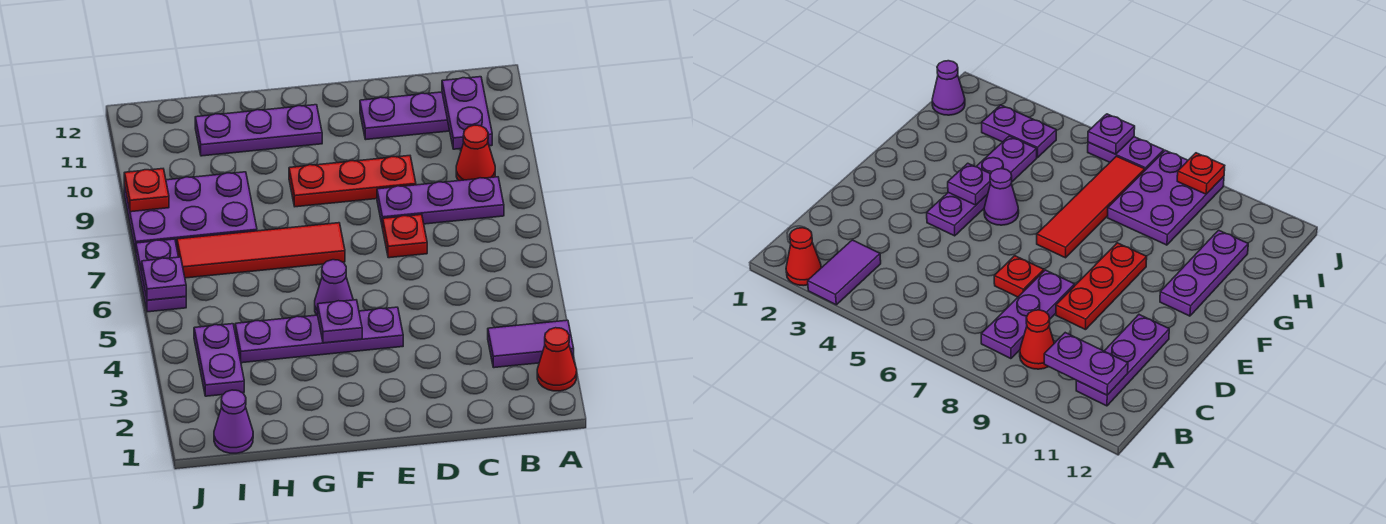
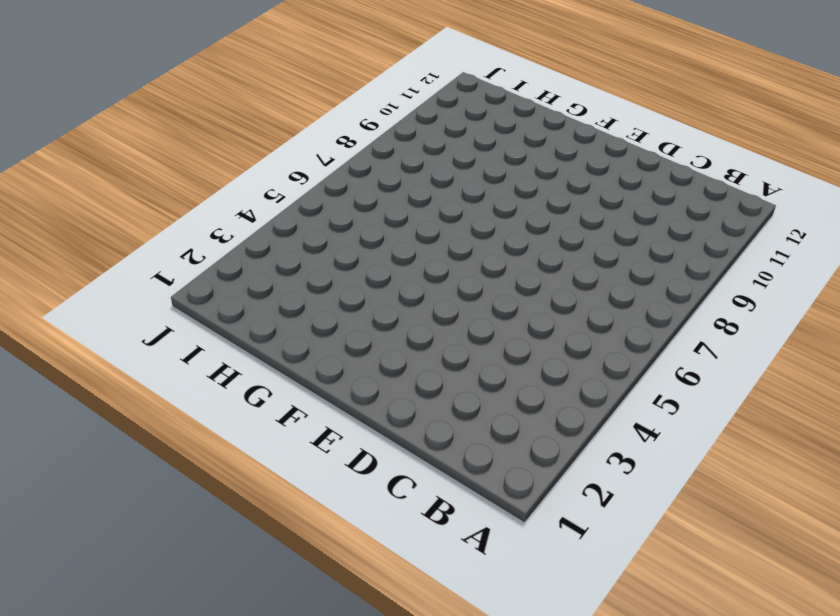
none -> red cone A2 level 1
none -> purple tile A3:B3 level 1
none -> purple plate B8:D8 level 1

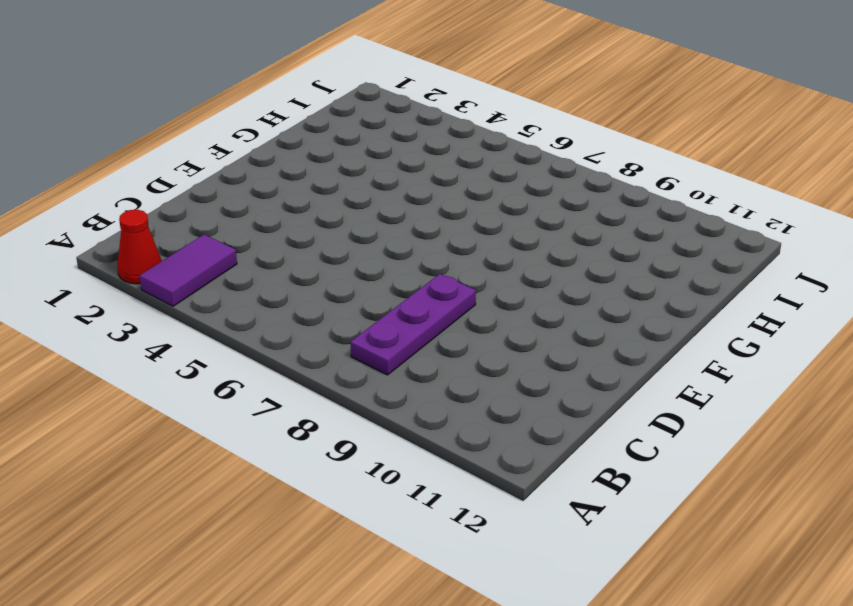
none -> red cone B9 level 1
none -> purple plate B11:D11 level 1
none -> red plate D7 level 1

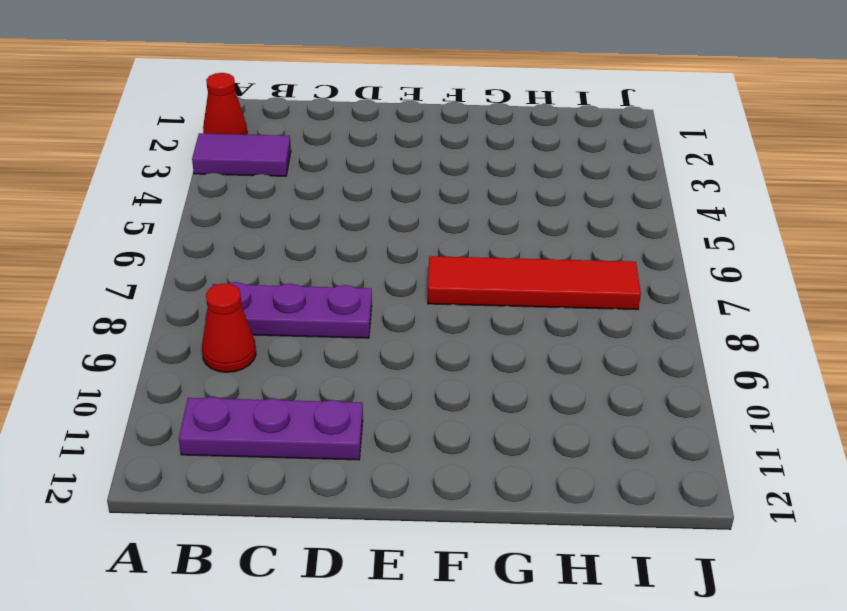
none -> red plate D7 level 1
none -> red plate D9:F9 level 1
none -> purple plate E4:H4 level 1

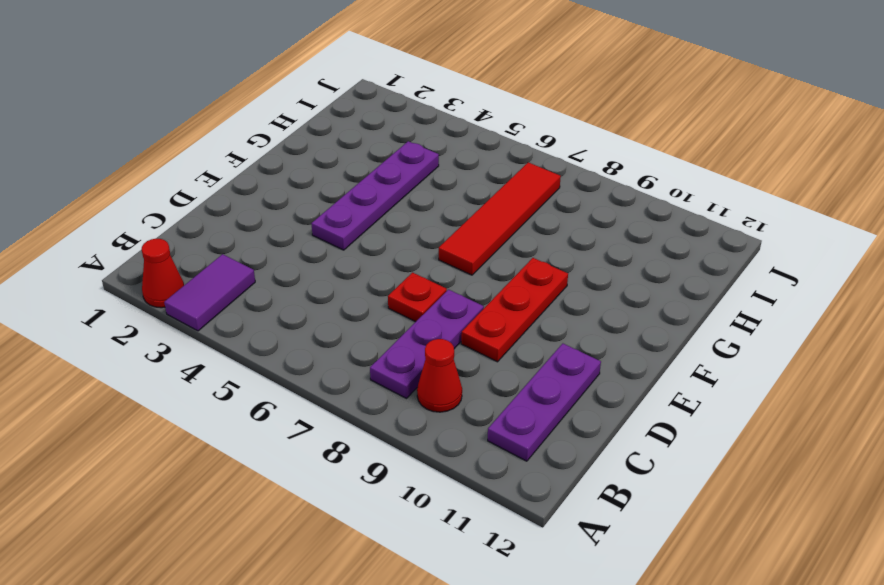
none -> purple cone F5 level 1
none -> purple plate F11:H11 level 1
none -> purple plate H8:J9 level 1

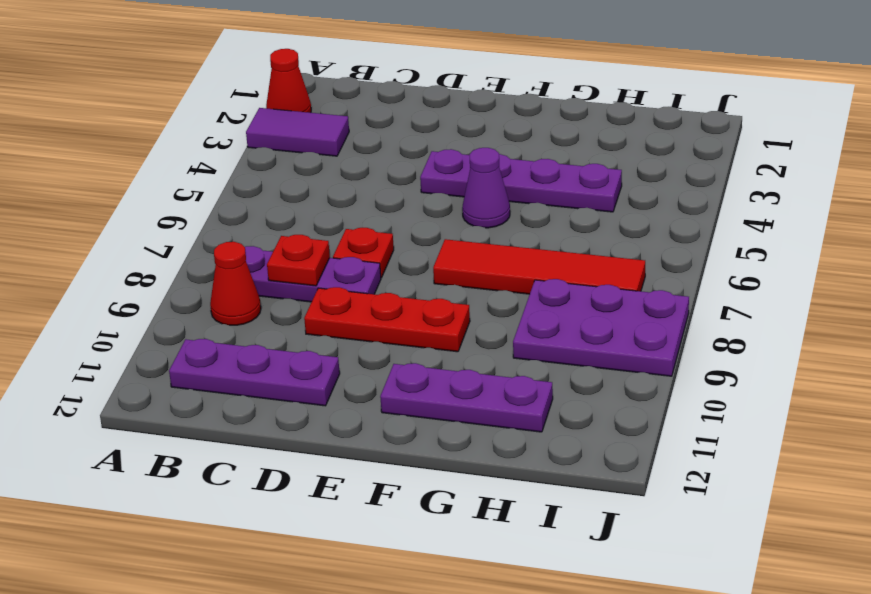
red plate C8 level 2 -> red plate J9 level 2
none -> purple cone I1 level 1
none -> purple plate I3:I4 level 1
none -> purple plate J6:J7 level 1

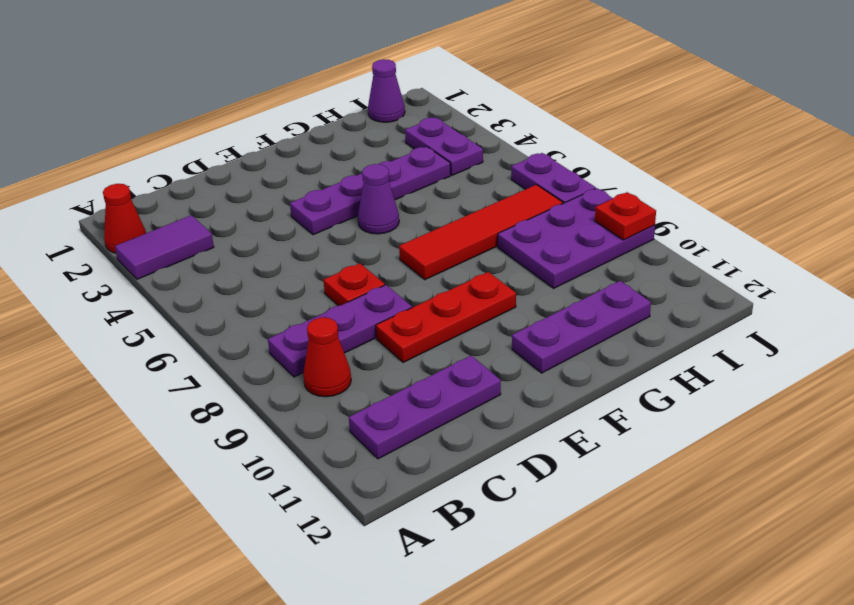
none -> purple plate B10:B11 level 2
none -> purple plate F4 level 2
none -> purple plate J6 level 2

